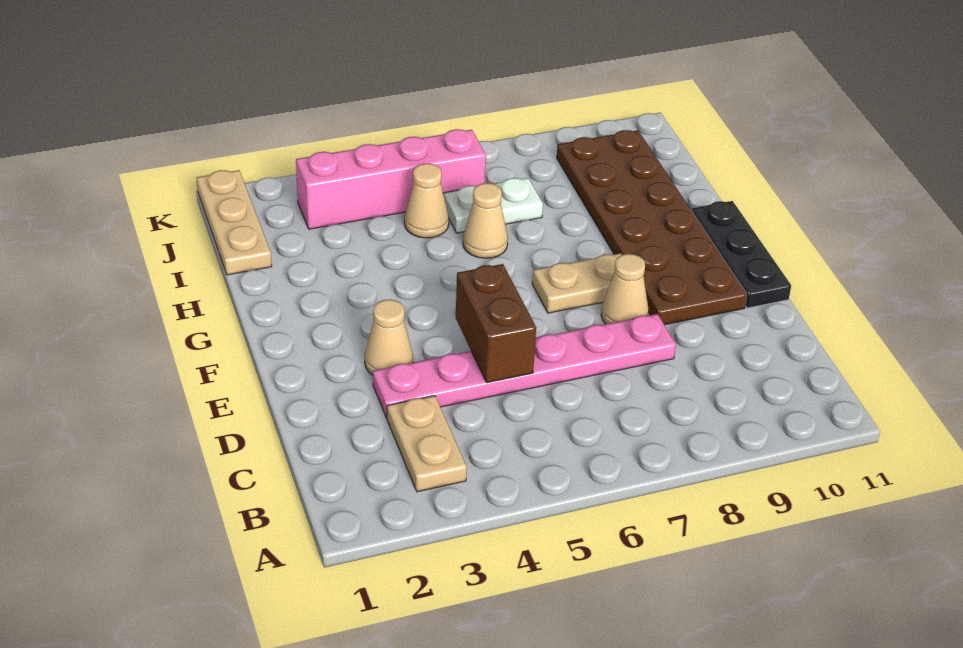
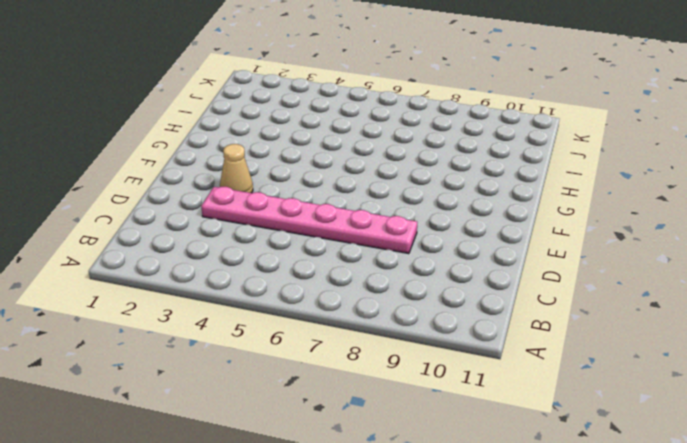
none -> tan plate B3:C3 level 1
none -> tan cone E8 level 1
none -> brown plate E9:J10 level 1

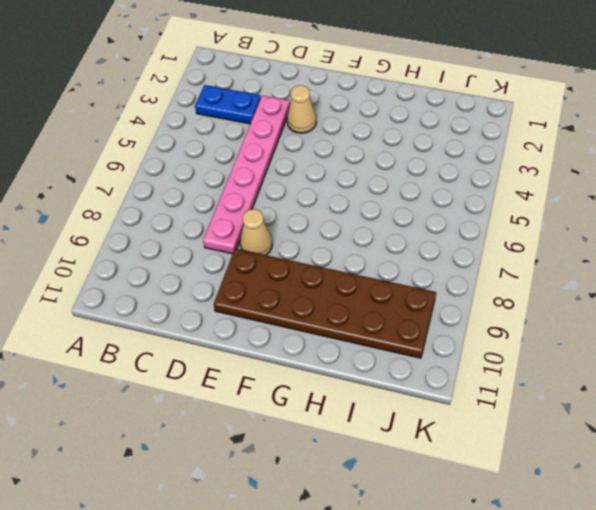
blue plate B3:C3 level 1 -> tan plate B3:C3 level 1
none -> black plate E11:G11 level 1
none -> tan plate F7:F8 level 1
none -> tan cone H6 level 1

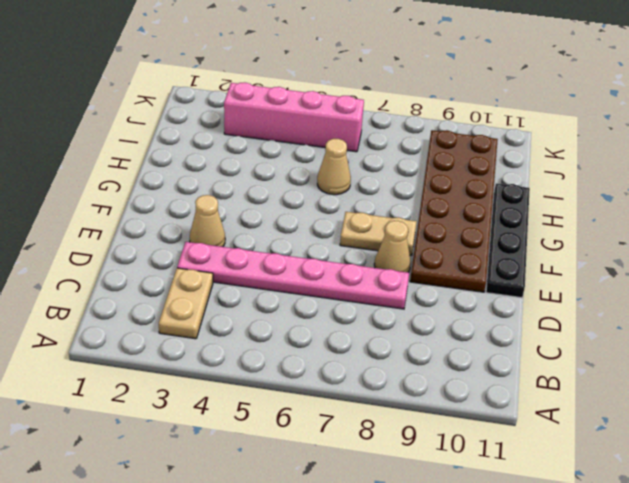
black plate E11:H11 level 1 -> black plate E11:G11 level 1
none -> tan plate I1:K1 level 1
none -> tan cone I5 level 1
none -> white plate I6:I7 level 1

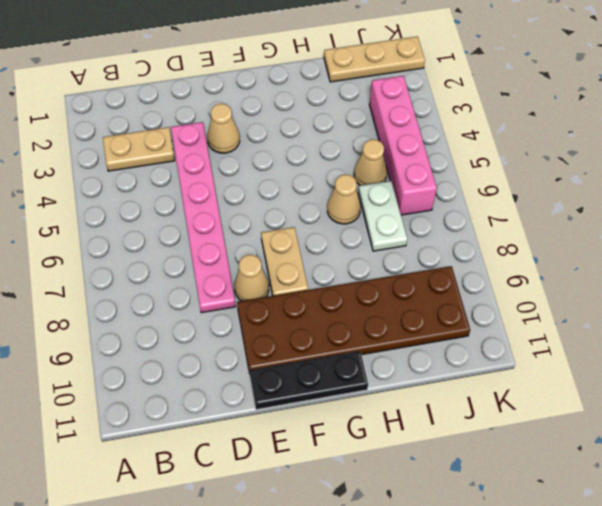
none -> brown brick D5:E5 level 2

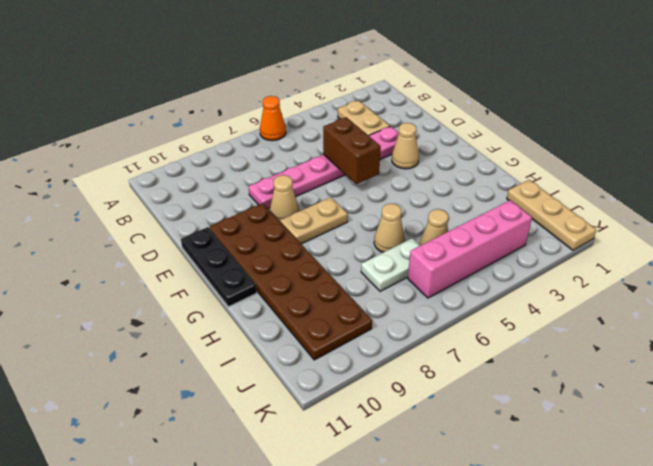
orange cone A6 level 1 -> none

